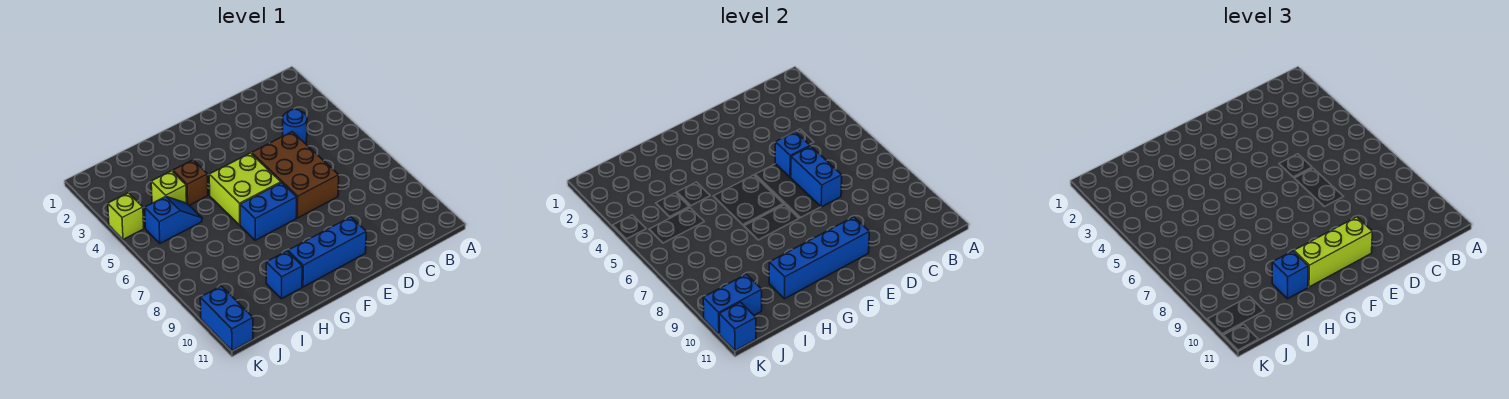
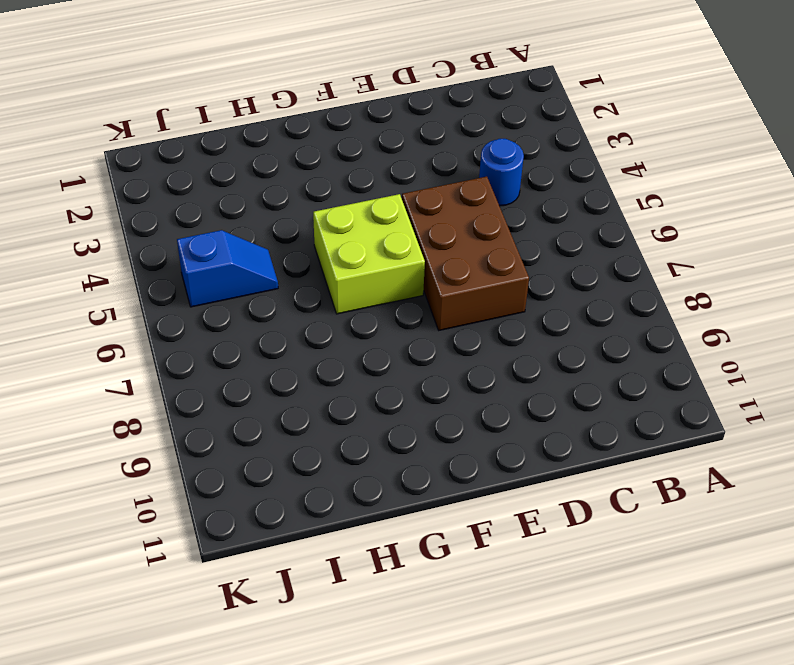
none -> blue brick E10:G10 level 1
none -> blue brick F7:G7 level 1
none -> brown brick H4 level 1

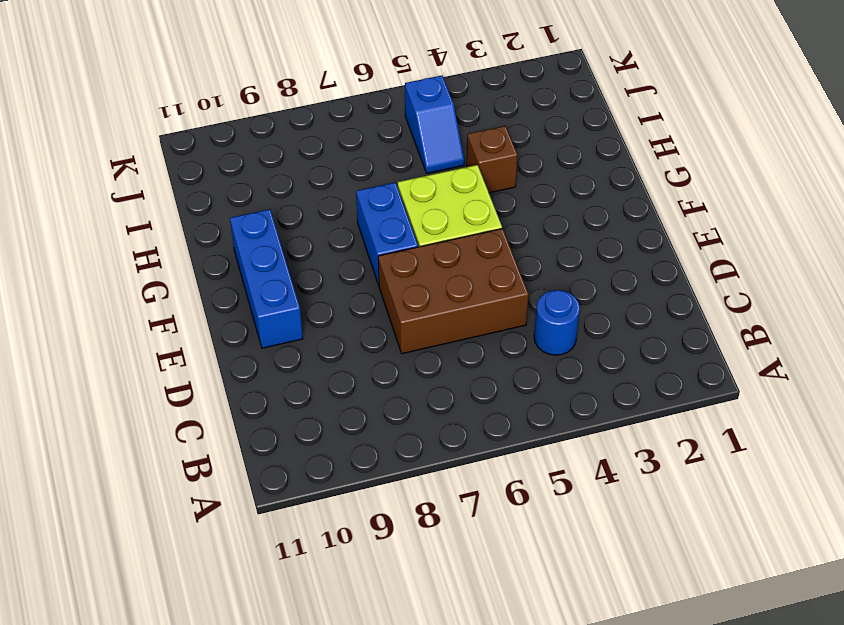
none -> blue brick H10 level 1
none -> lime brick I4 level 1
none -> lime brick K4 level 1

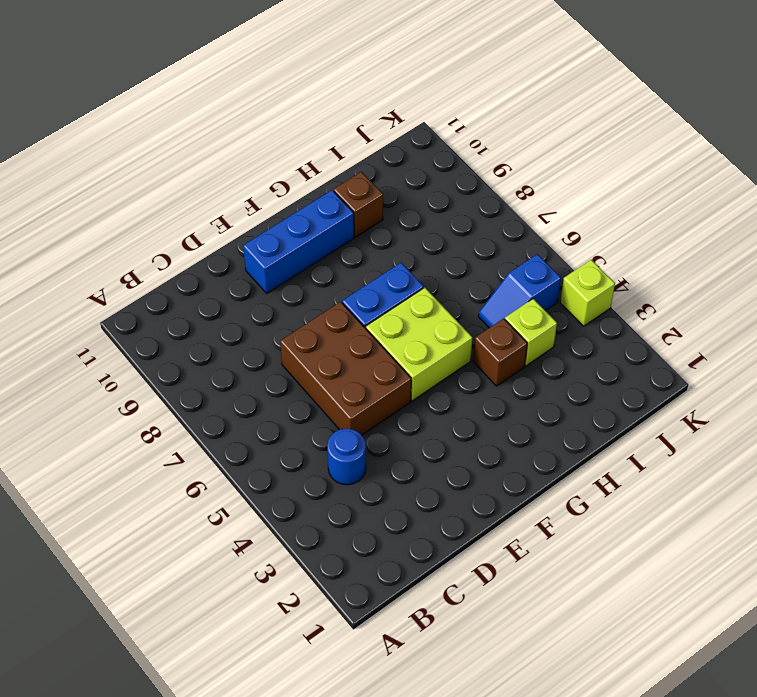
brown brick H10 level 1 -> blue brick H10 level 1
none -> blue brick K10:K11 level 1
none -> blue brick D5 level 2
none -> blue brick D6:D7 level 2

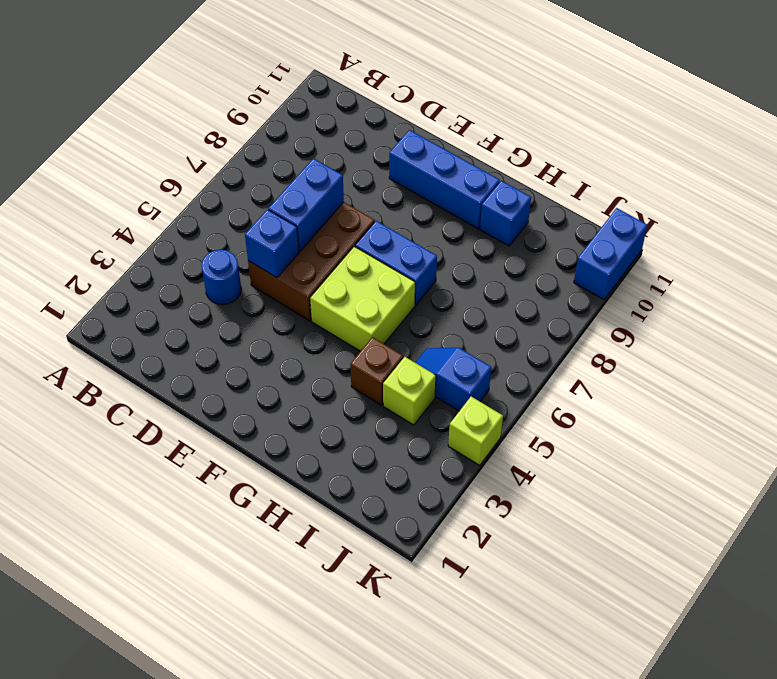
none -> blue brick E10:H10 level 2
none -> blue brick J10:K10 level 2
none -> blue brick K11 level 2

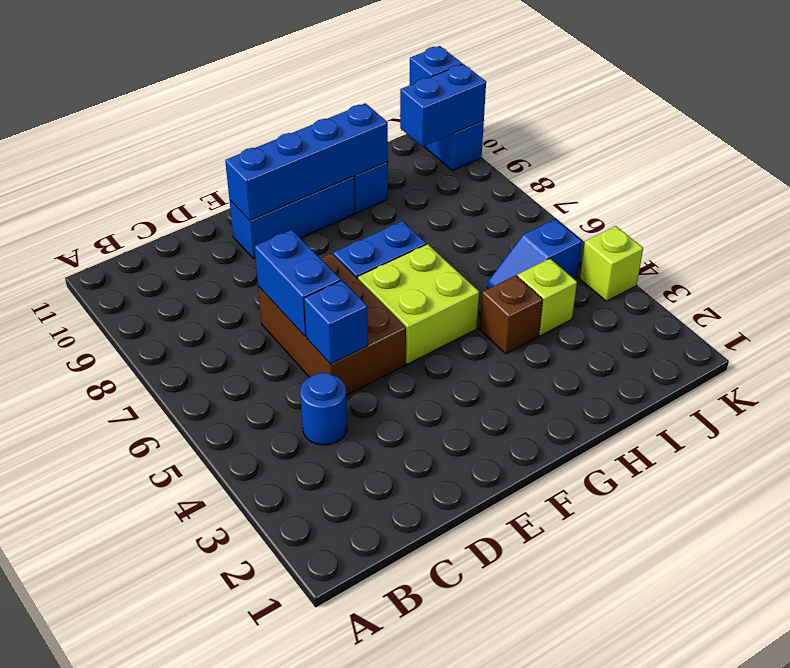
none -> lime brick E10:G10 level 3
none -> blue brick H10 level 3

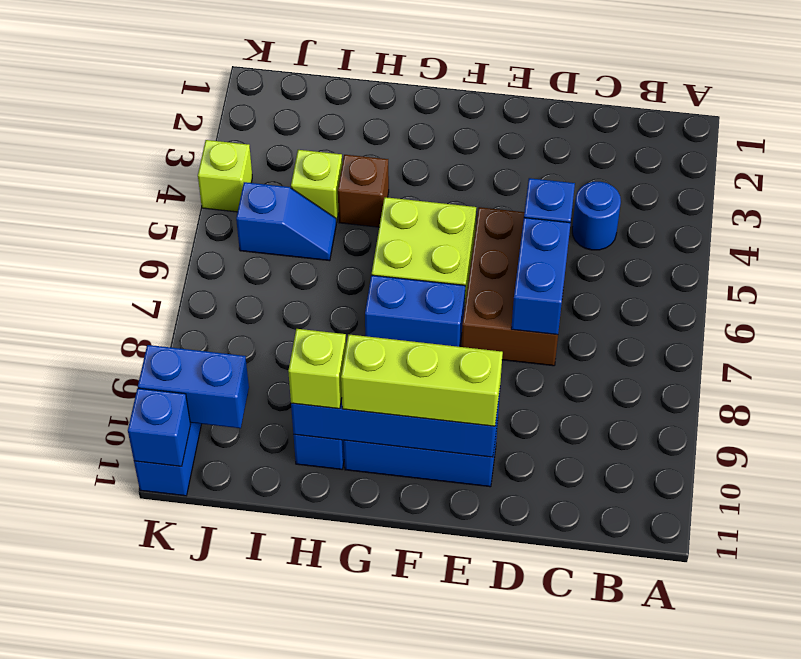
lime brick H10 level 3 -> blue brick H10 level 3

